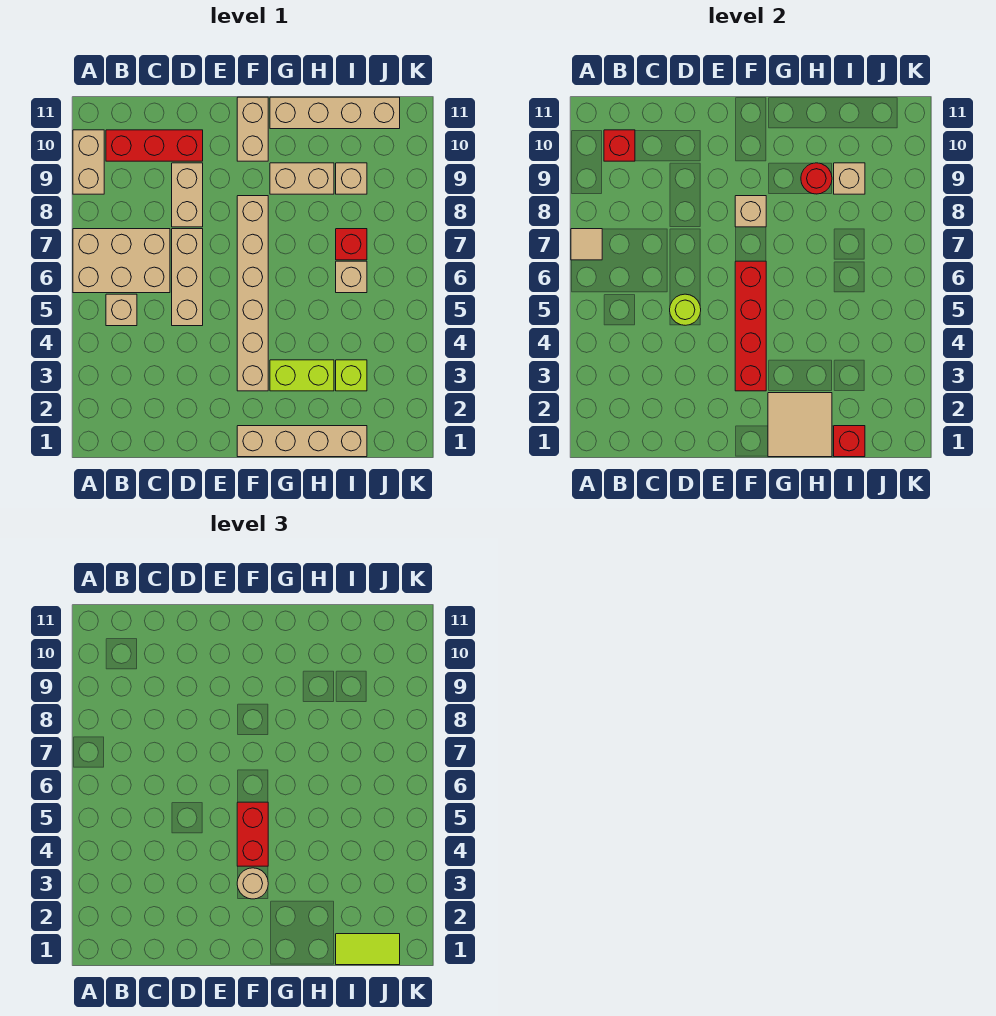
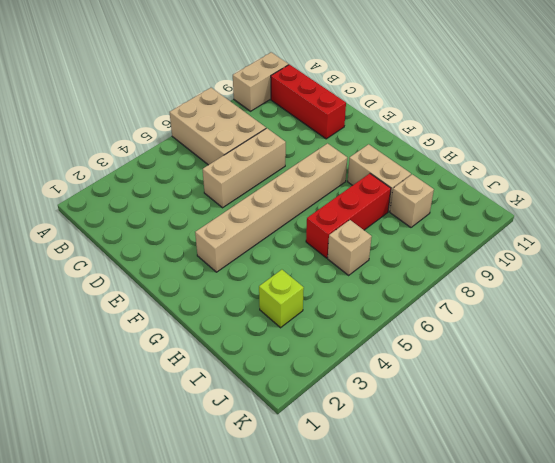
red brick H6:H8 level 1 -> none
none -> tan brick B5 level 1
none -> tan brick D8:D9 level 1
none -> tan brick F1:I1 level 1

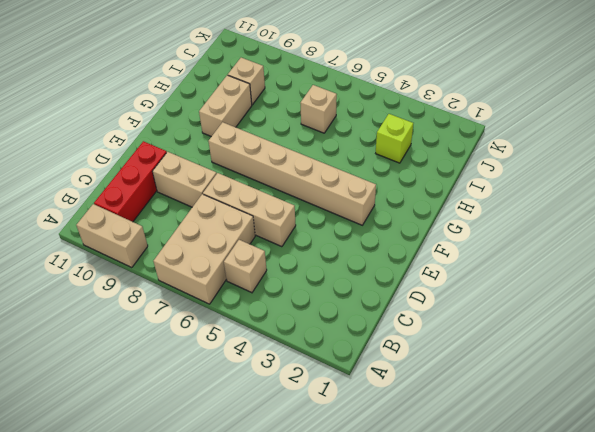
none -> tan brick F1:I1 level 1
none -> tan brick F10:F11 level 1
none -> lime brick G3:H3 level 1

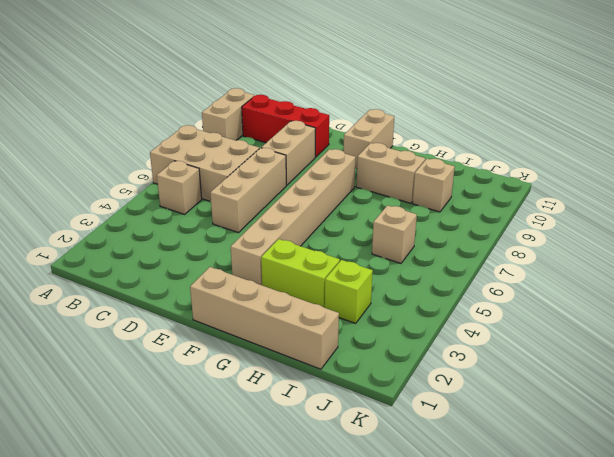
none -> tan brick G11:J11 level 1
none -> red brick I7 level 1
none -> tan tile A7 level 2

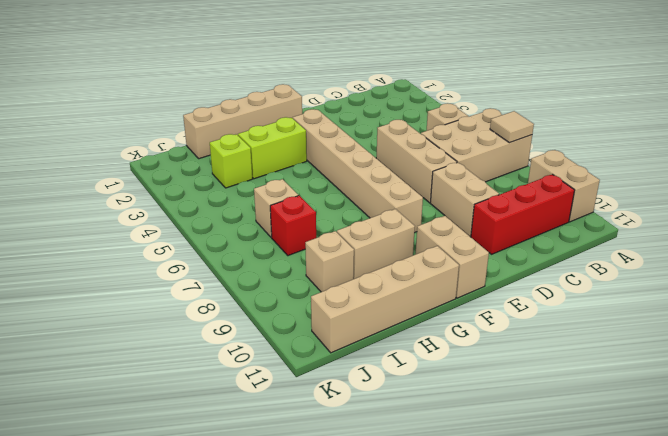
none -> red brick B10 level 2
none -> lime round brick D5 level 2
none -> red brick F3:F6 level 2

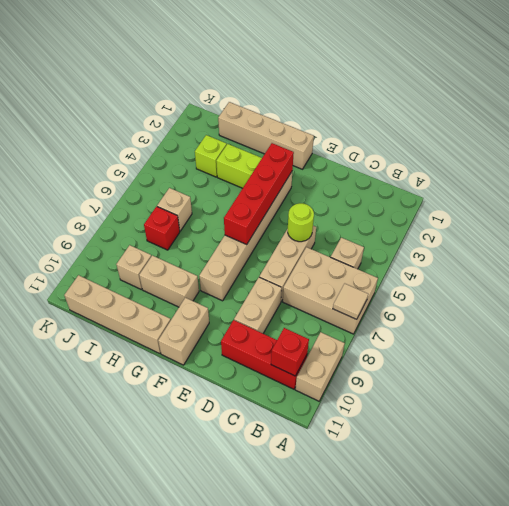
none -> tan brick F8 level 2
none -> tan tile G1:H2 level 2
none -> red round brick H9 level 2

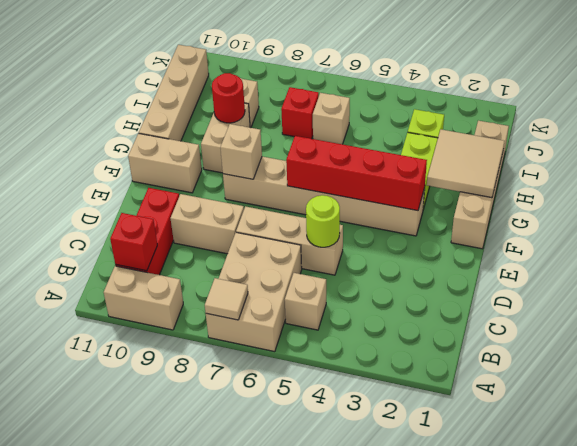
none -> red brick I1 level 2
none -> tan brick I9 level 2
none -> tan round brick F3 level 3

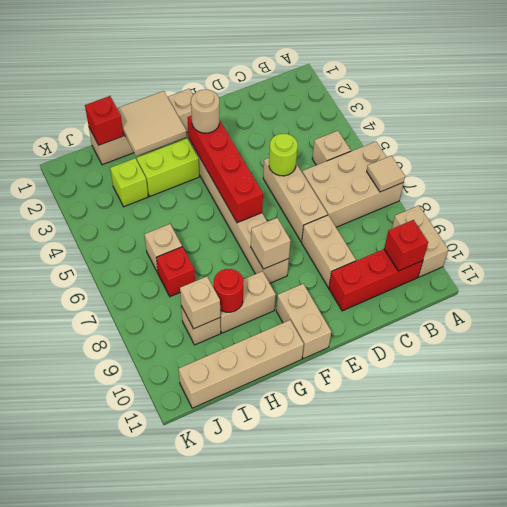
none -> red brick F4:F5 level 3
none -> lime tile I1:J1 level 3

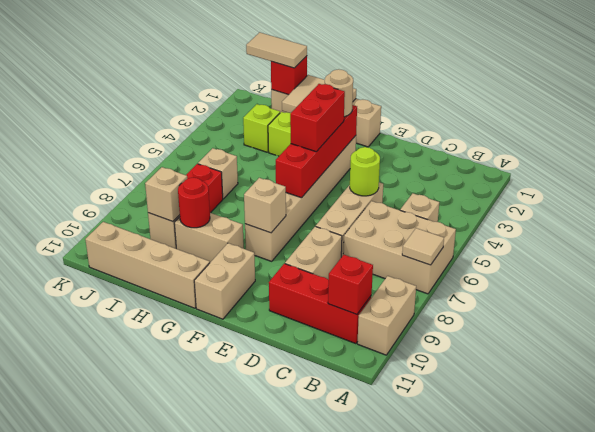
tan tile I1:J1 level 3 -> lime tile I1:J1 level 3

